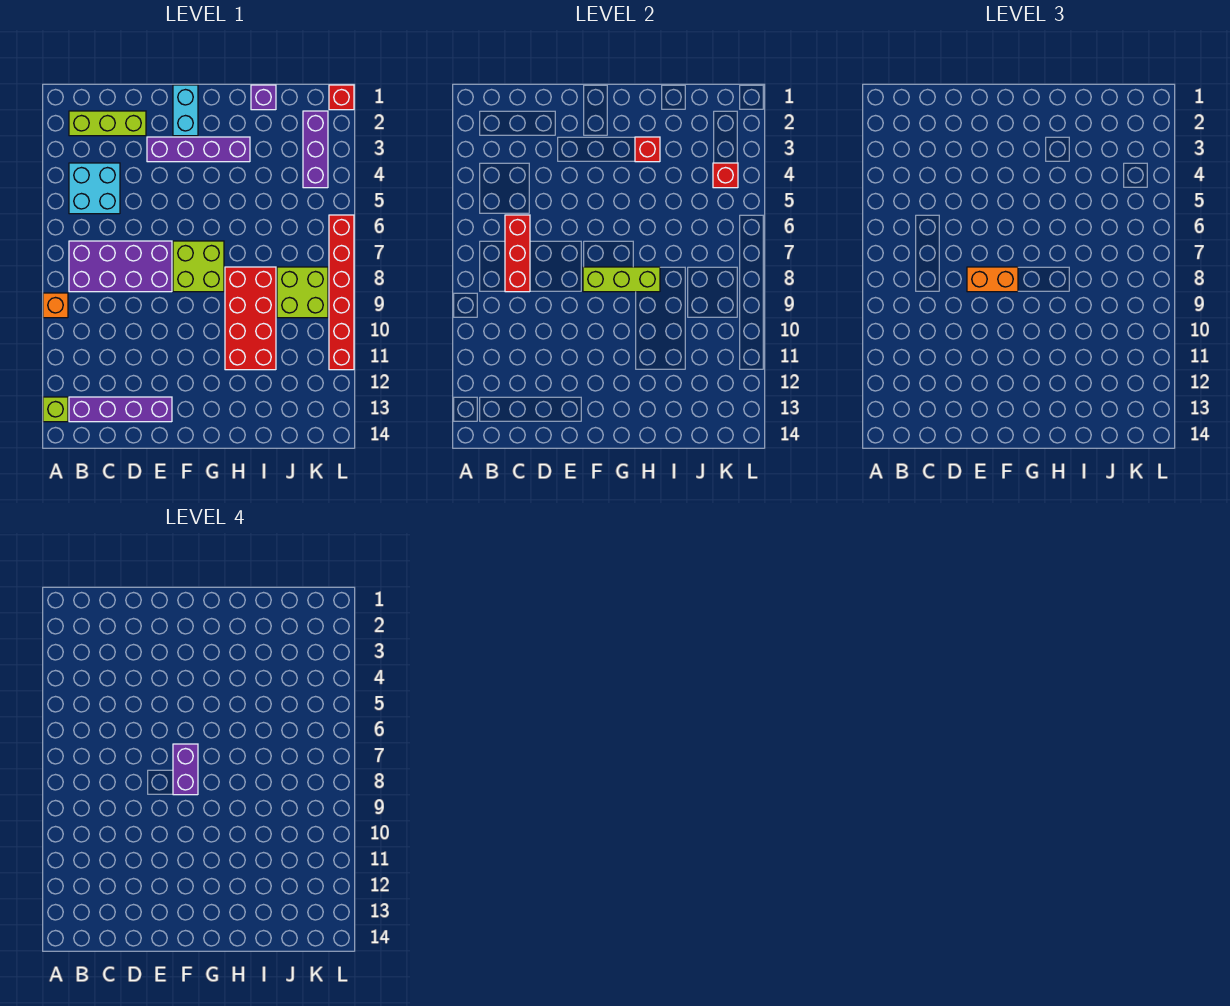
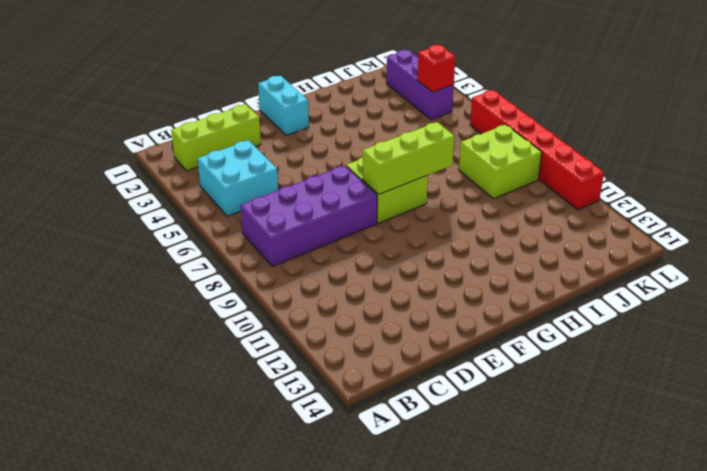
none -> orange brick A9 level 1
none -> lime brick A13 level 1
none -> purple brick B13:E13 level 1

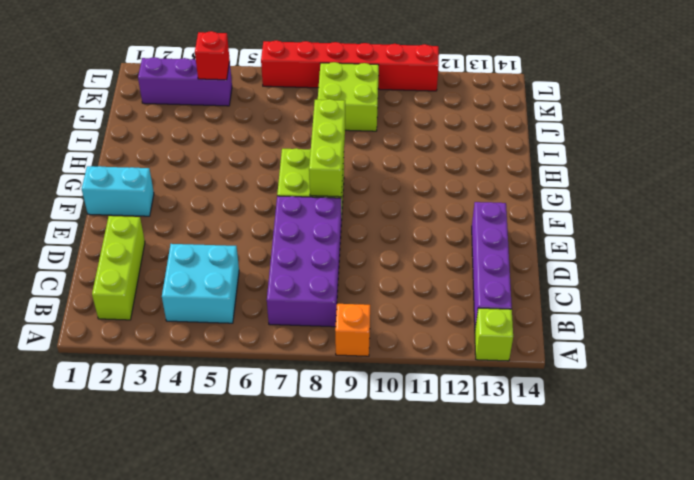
none -> purple brick E3:H3 level 1
none -> red brick H8:I11 level 1
none -> purple brick I1 level 1

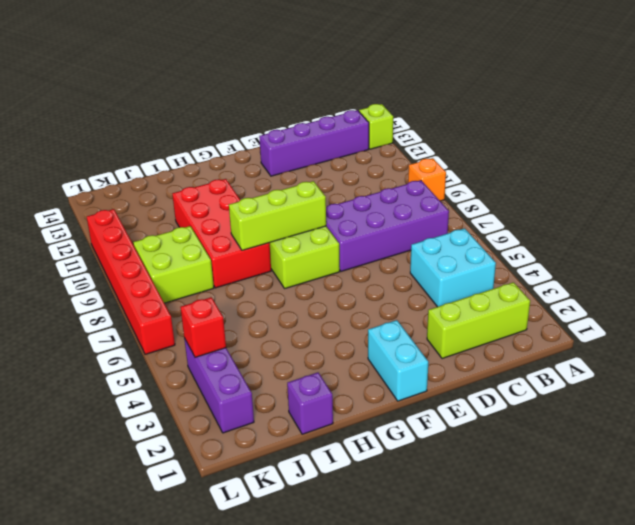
none -> purple brick E3:H3 level 1
none -> red brick L1 level 1
none -> red brick C6:C8 level 2

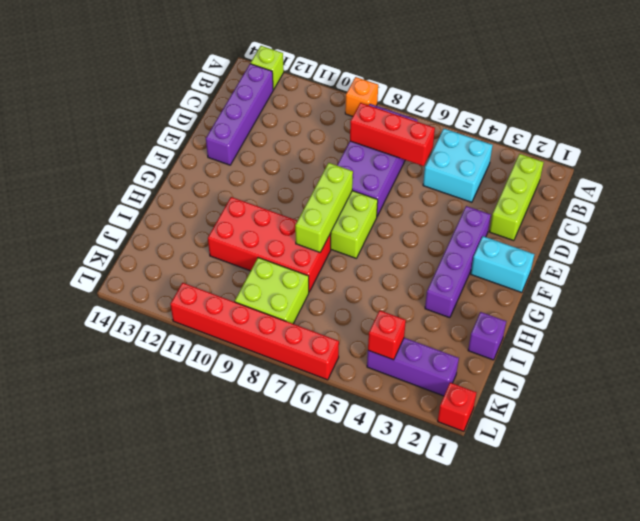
none -> red brick H3 level 2
none -> orange brick E8:F8 level 3
none -> purple brick F7:F8 level 4

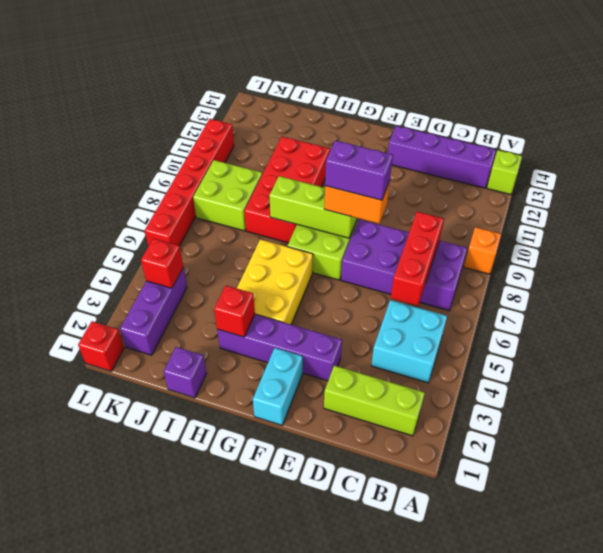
purple brick E8:F8 level 4 -> purple brick F7:F8 level 4
yellow brick G4:H6 level 1 -> none

